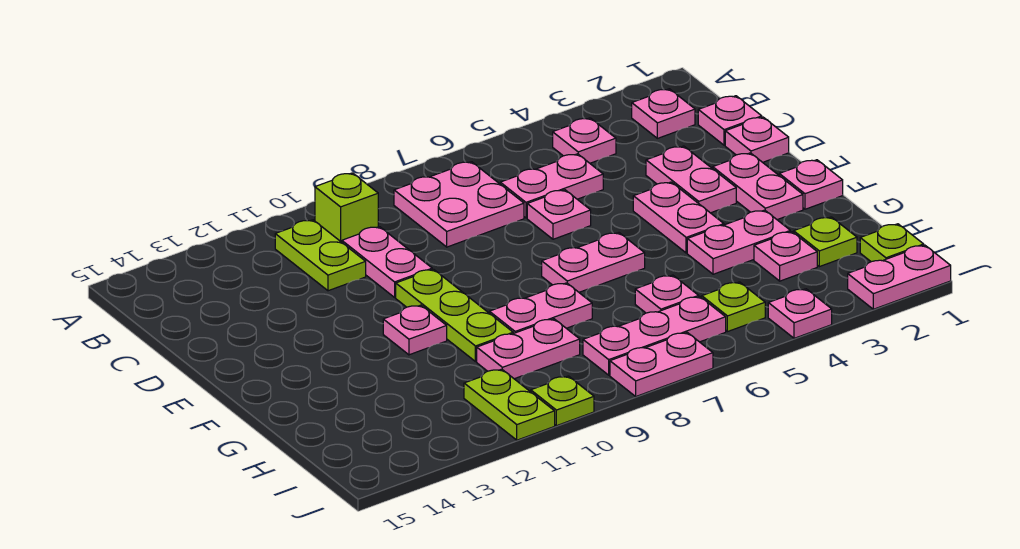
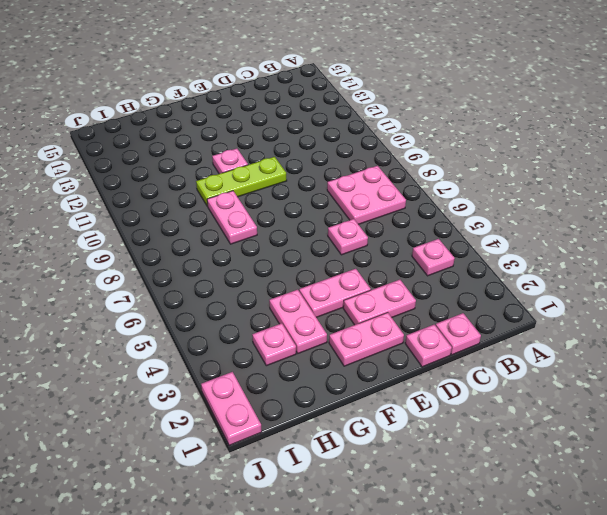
none -> pink plate B2 level 1
none -> lime brick B10 level 1
none -> lime plate B11:C11 level 1
none -> pink plate C5:C6 level 1

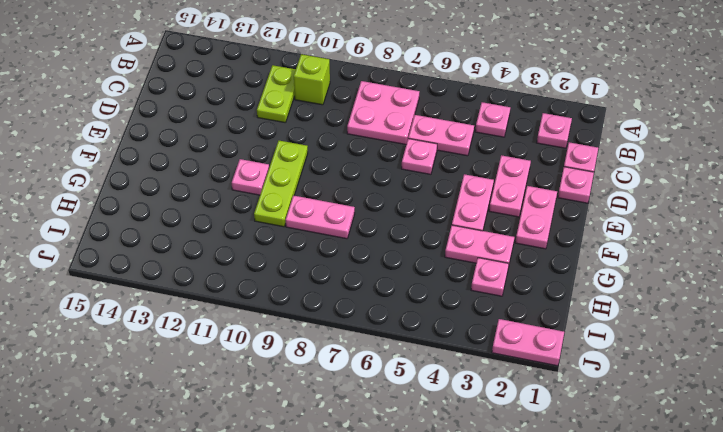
none -> pink plate C10:D10 level 1
none -> pink plate F1 level 1
none -> pink plate F6:F7 level 1
none -> lime plate H2 level 1

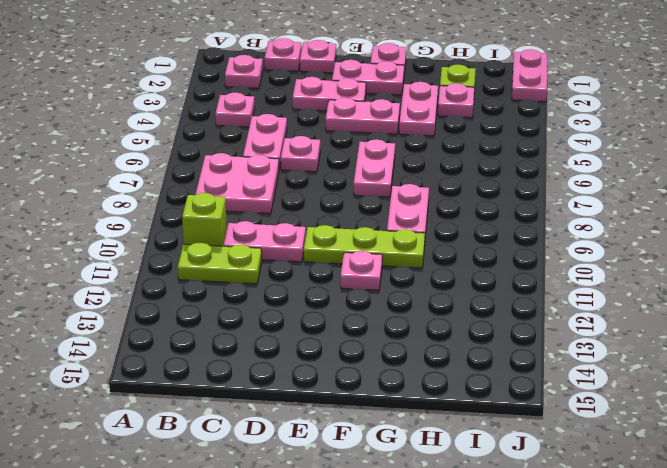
none -> pink plate H6 level 1
none -> pink plate H9:H10 level 1
none -> lime plate I1 level 1
none -> lime plate I5 level 1

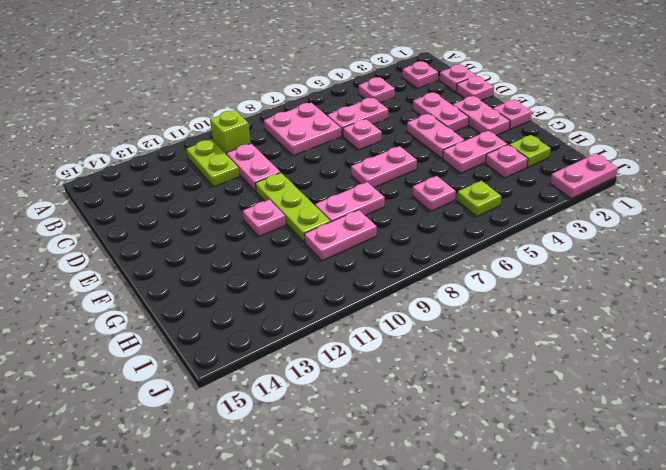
none -> lime plate I1 level 1
none -> pink plate I6:I8 level 1
none -> lime plate I11:J11 level 1
none -> pink plate J4 level 1

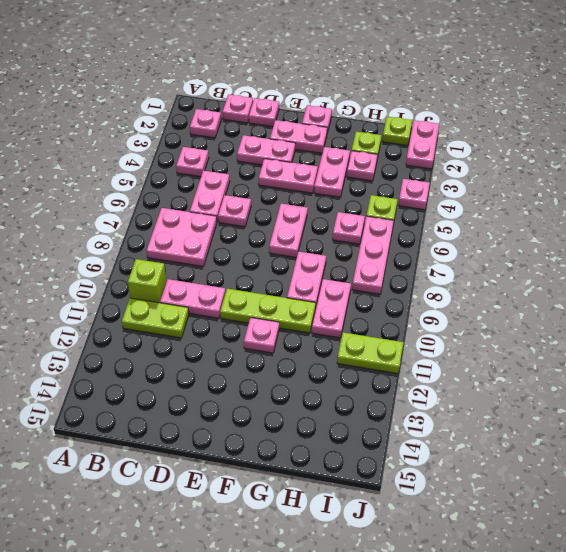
none -> pink plate J7:J8 level 1
none -> lime plate J10 level 1

